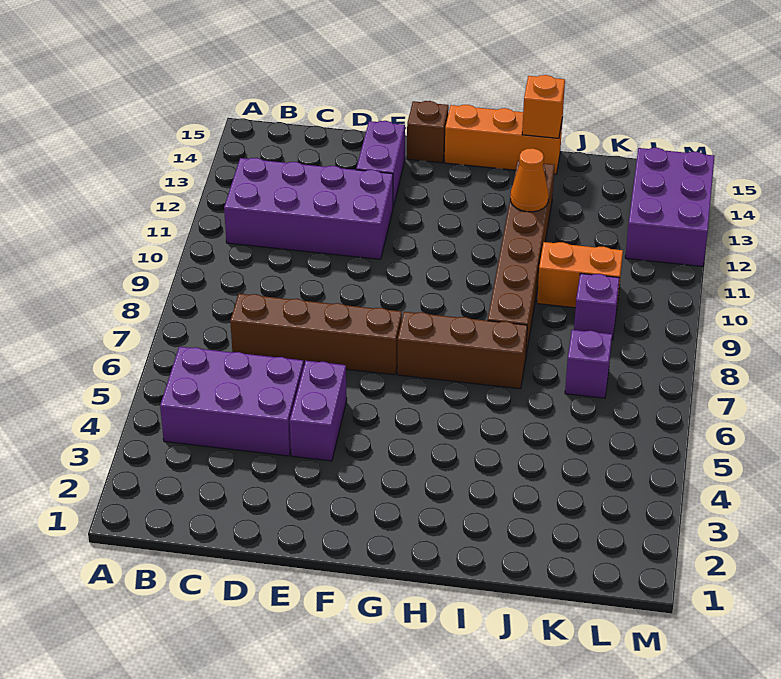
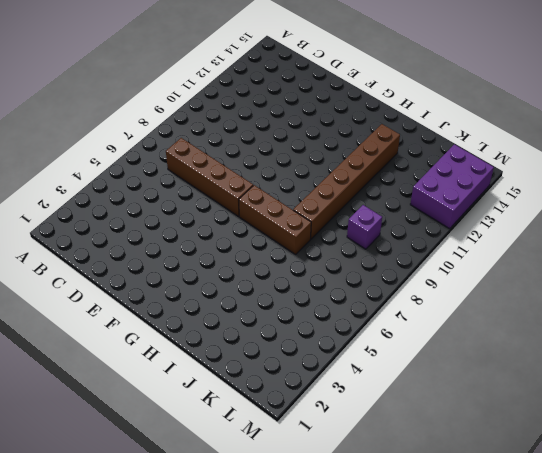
none -> purple brick B4:D5 level 1
none -> purple brick B11:E12 level 1
none -> purple brick E4:E5 level 1

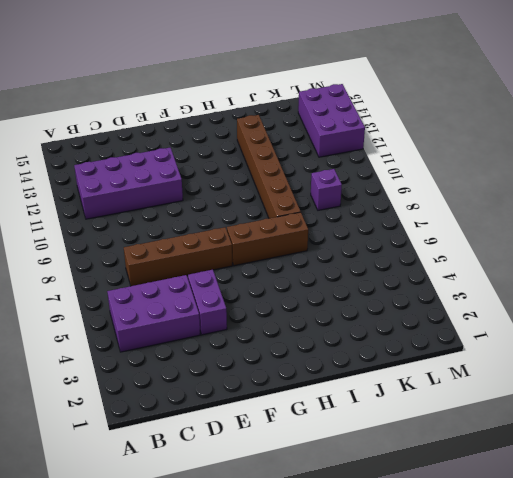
none -> purple brick E13:E14 level 1
none -> brown brick F15 level 1
none -> orange brick G15:I15 level 1

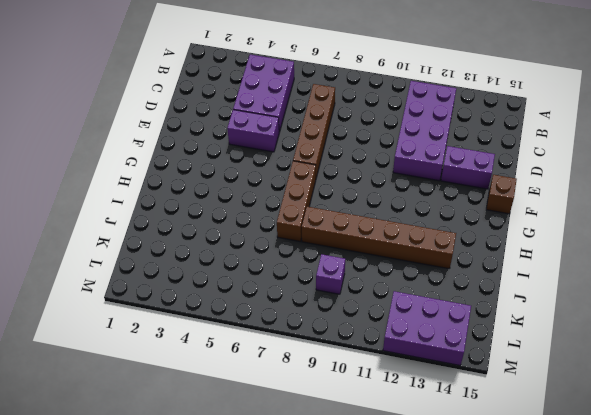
none -> orange brick G15:I15 level 1
none -> orange brick J10:K10 level 1
none -> purple brick K7 level 1

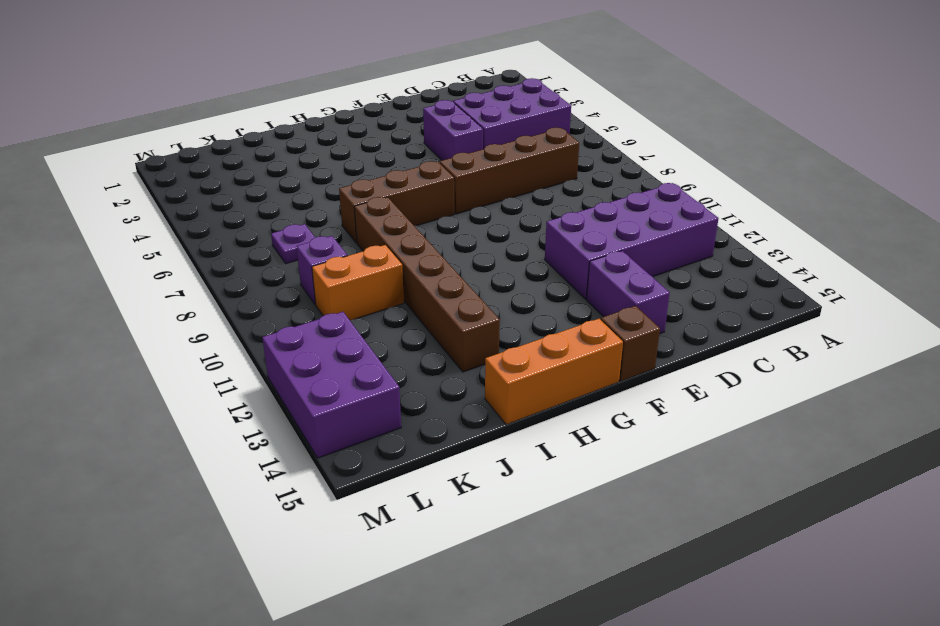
purple plate K7 level 1 -> purple brick K7 level 1
none -> orange cone I12 level 2
none -> orange brick I15 level 2

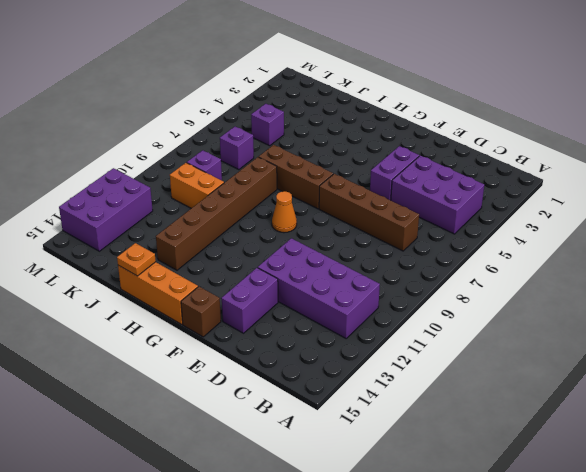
orange cone G9 level 1 -> orange cone I12 level 2
orange plate I15 level 2 -> orange brick I15 level 2
purple brick K5 level 1 -> none

